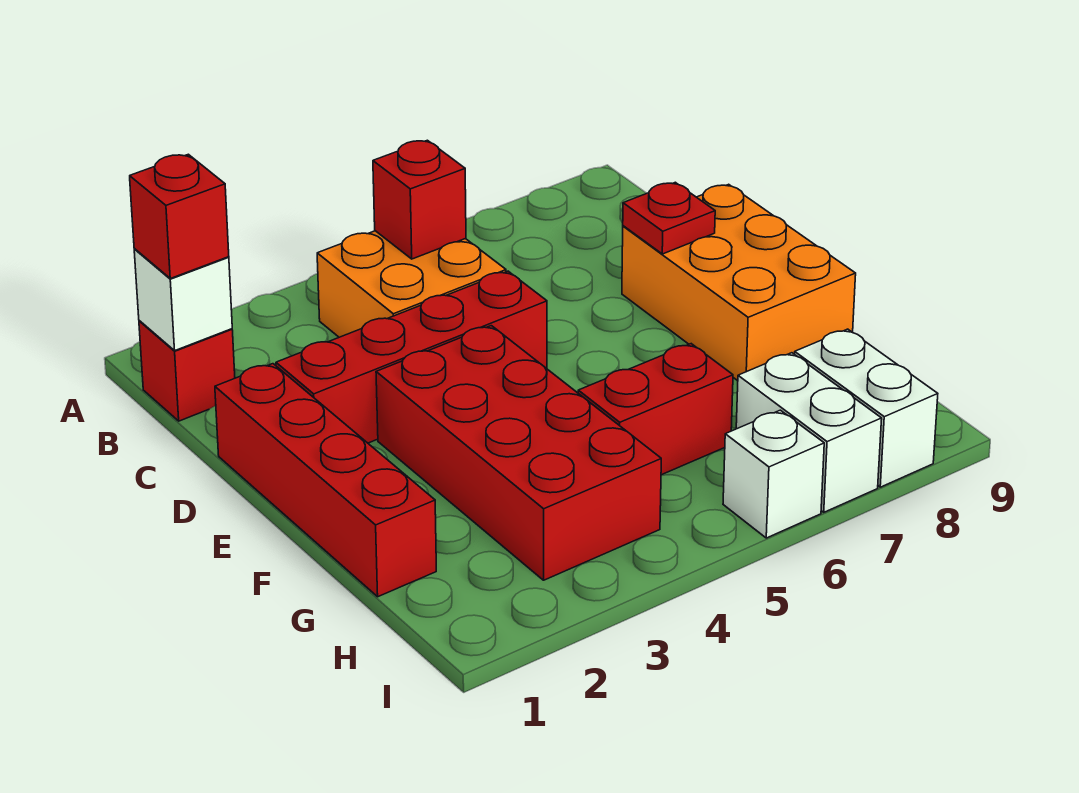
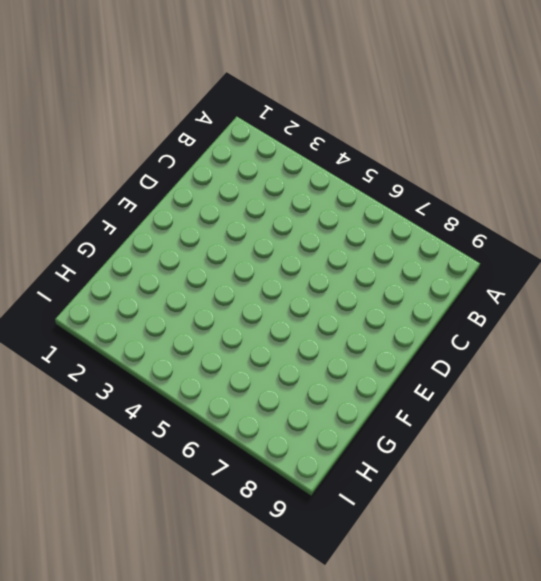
none -> red brick B1 level 1
none -> orange brick B4:C5 level 1
none -> red brick D1:G1 level 1

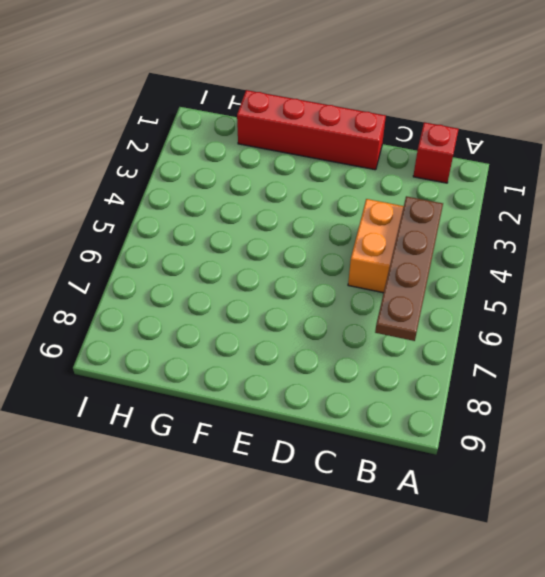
brown plate B4:B7 level 2 -> red brick B5 level 2
none -> red brick D2:D5 level 1
none -> orange brick D8:F9 level 1
none -> red brick E3:H4 level 1

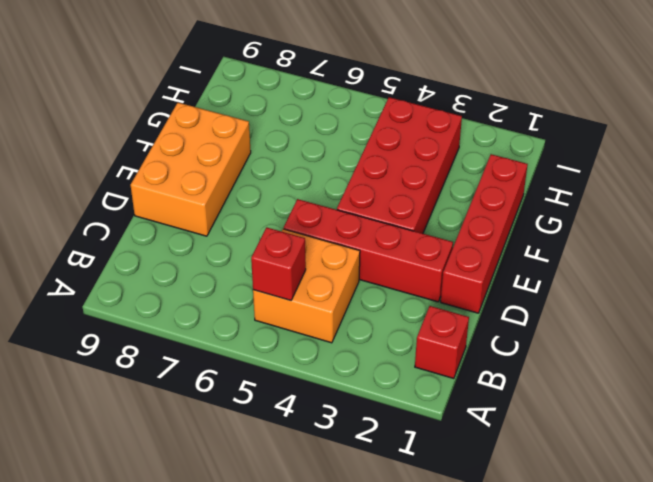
none -> red brick G5:G6 level 1
none -> white brick H7:I7 level 1
none -> white brick H8:I8 level 1

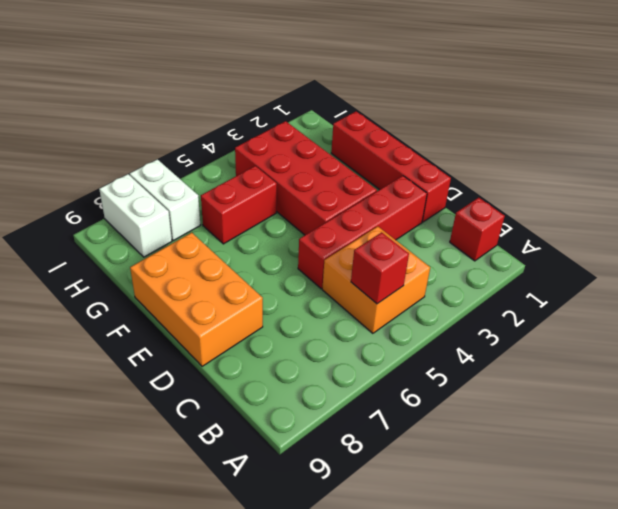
none -> white brick I6 level 1
none -> white brick B1 level 2
none -> red plate D8 level 2

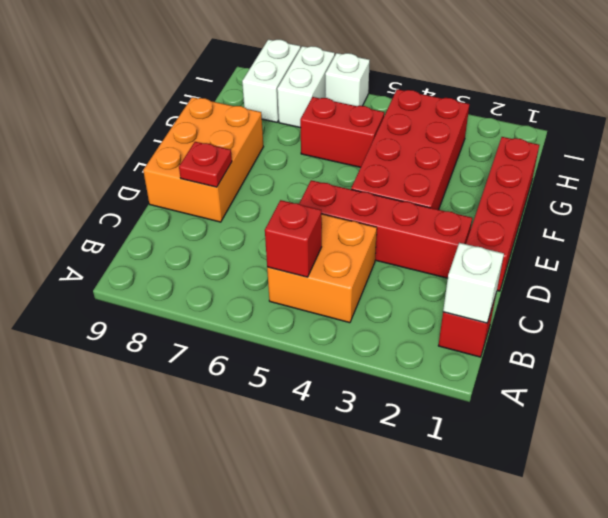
none -> red brick B1 level 3

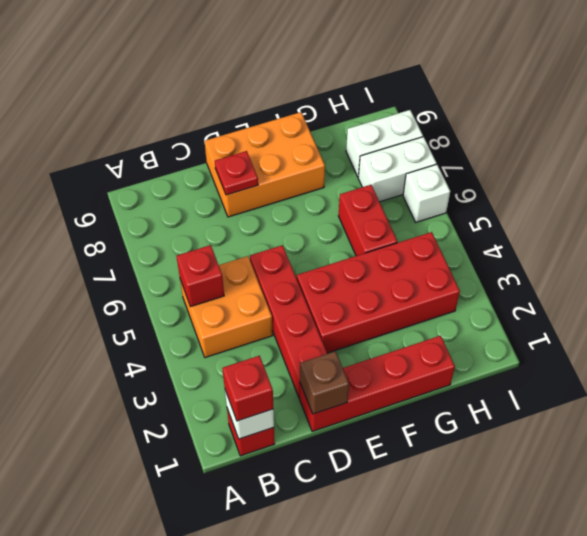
brown brick D1 level 2 -> none

